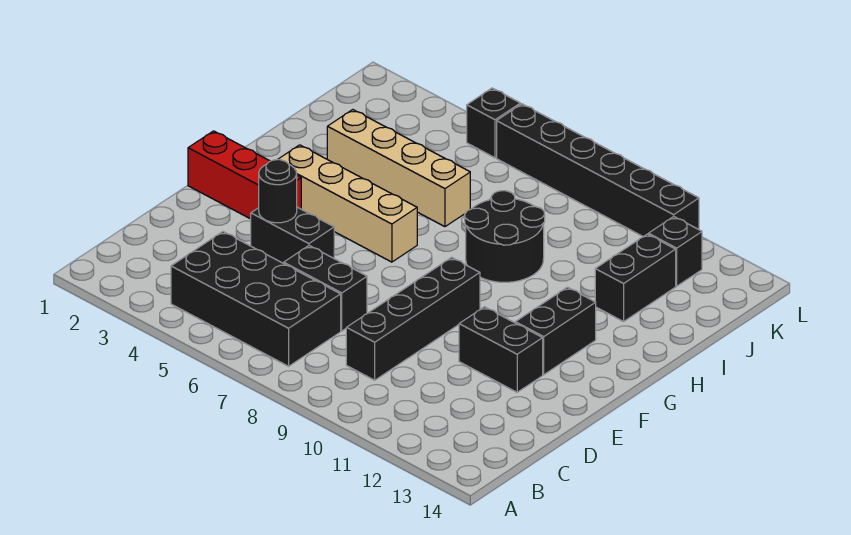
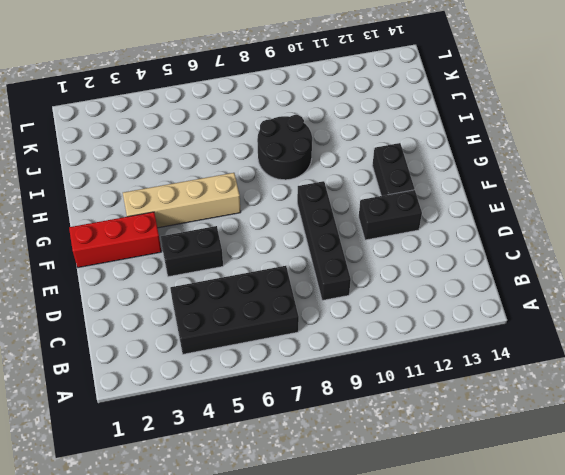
none -> black brick D6:D7 level 1
none -> tan brick I3:I6 level 1
none -> black brick I12:J12 level 1

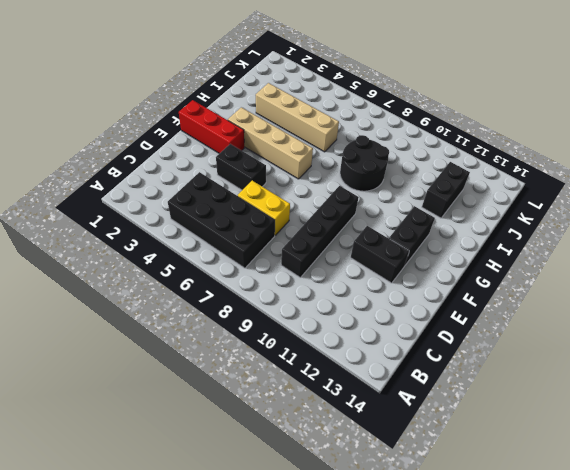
yellow brick D6:D7 level 1 -> black brick D6:D7 level 1
none -> black brick K12 level 1
none -> black brick L5 level 1
none -> black brick L6:L11 level 1

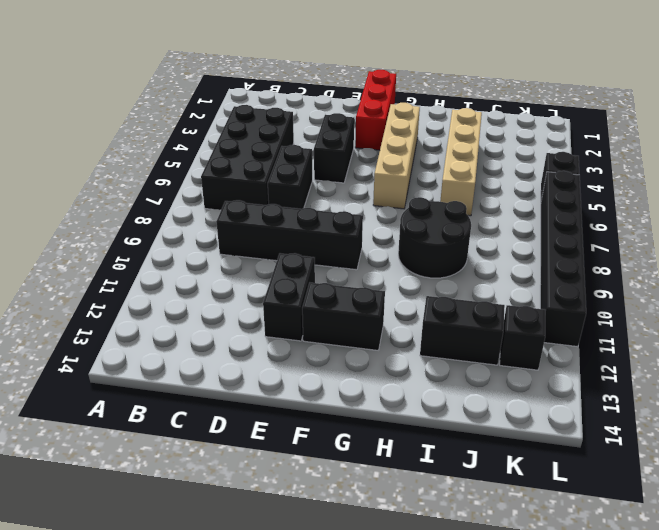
none -> black round brick E4 level 2

